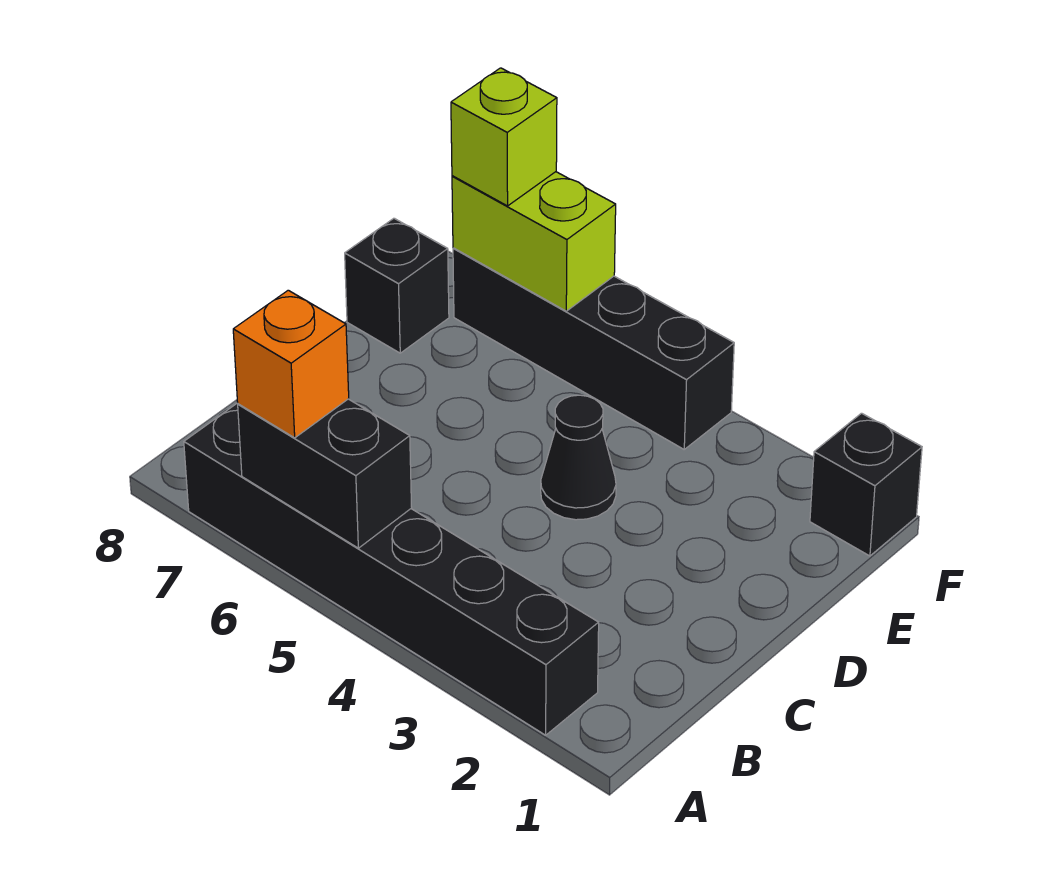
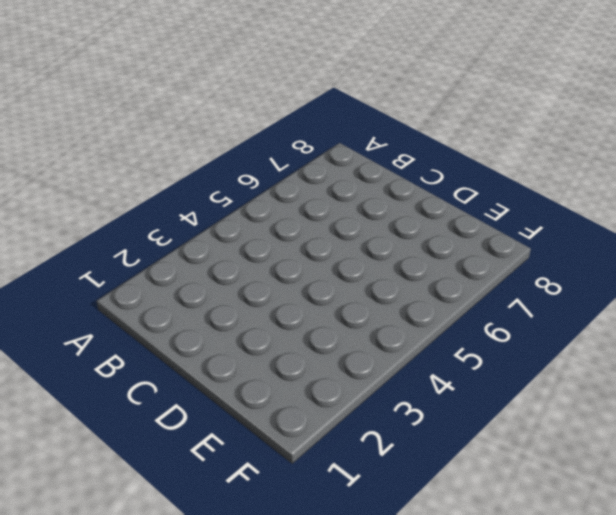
none -> black brick A2:A7 level 1
none -> black cone D4 level 1

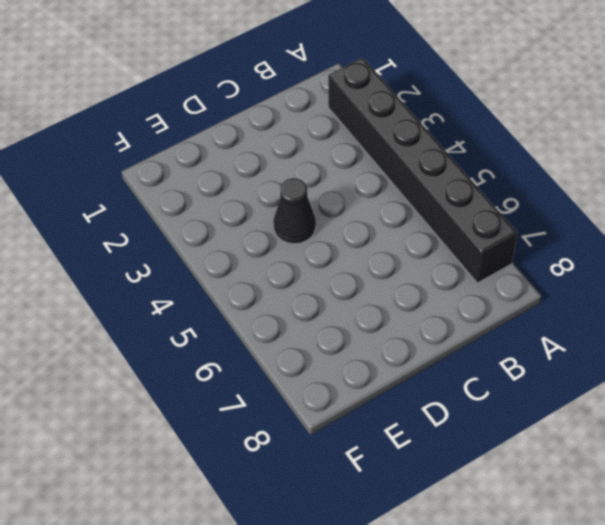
none -> black brick E8 level 1
none -> black brick F1 level 1

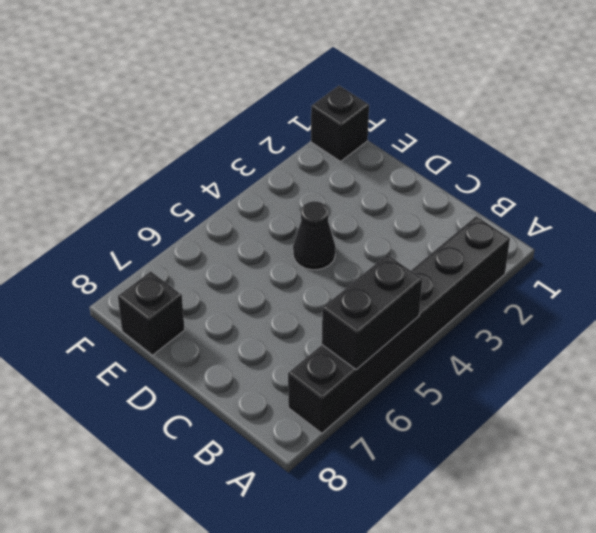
none -> black brick F4:F7 level 1
none -> lime brick F6:F7 level 2

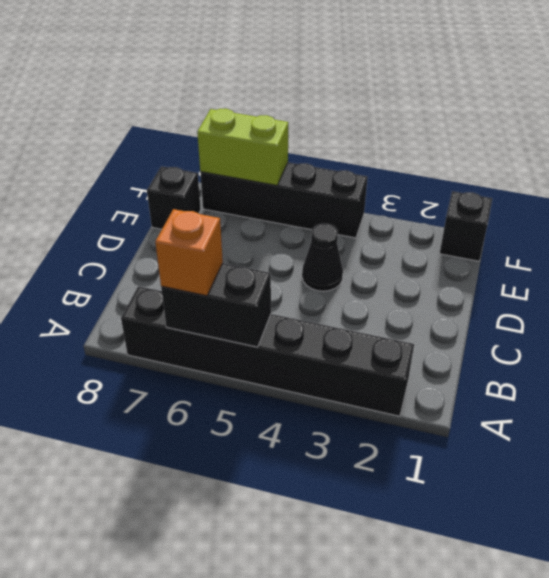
none -> lime brick F7 level 3

